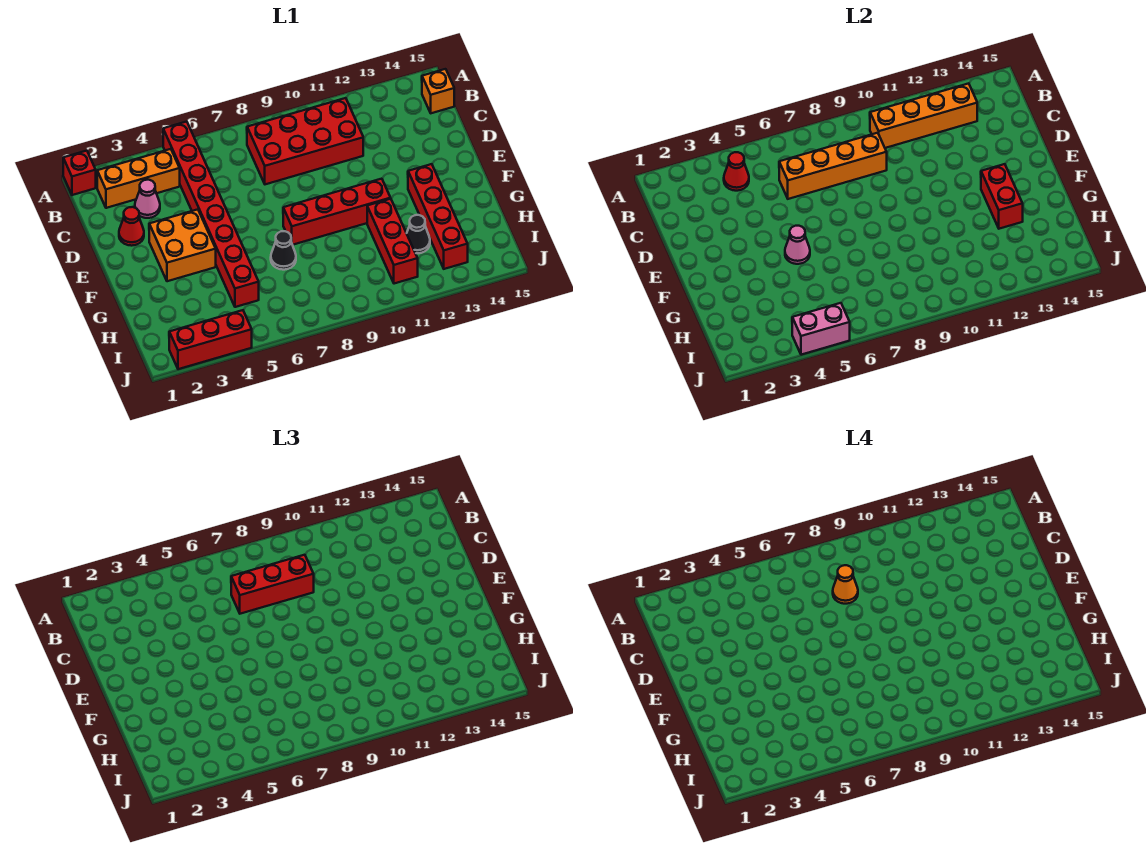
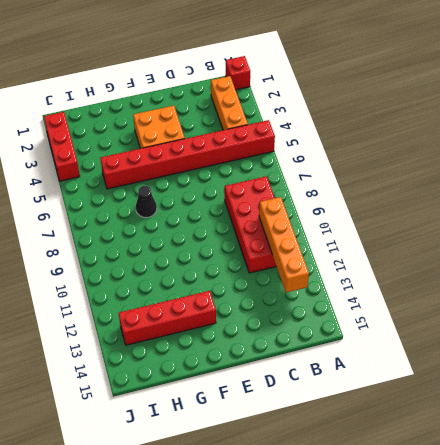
none -> orange brick B15 level 1
none -> pink cone C3 level 1
none -> red cone D2 level 1

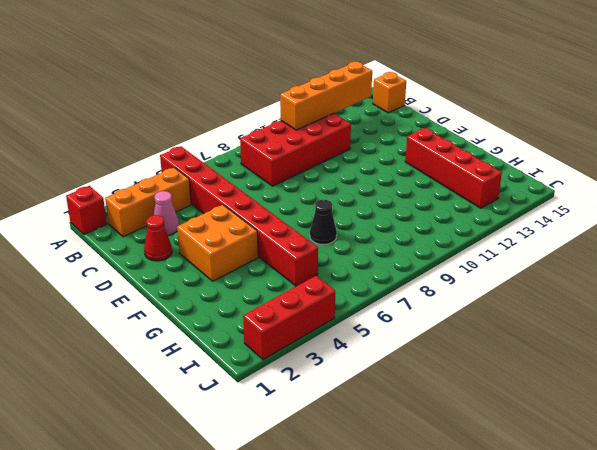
none -> red brick F8:F11 level 1
none -> red brick G11:I11 level 1
none -> black cone H12 level 1

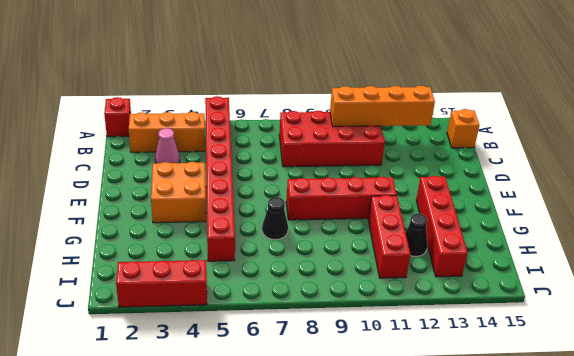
none -> red cone D2 level 1
none -> red cone B4 level 2
none -> orange brick C6:C9 level 2

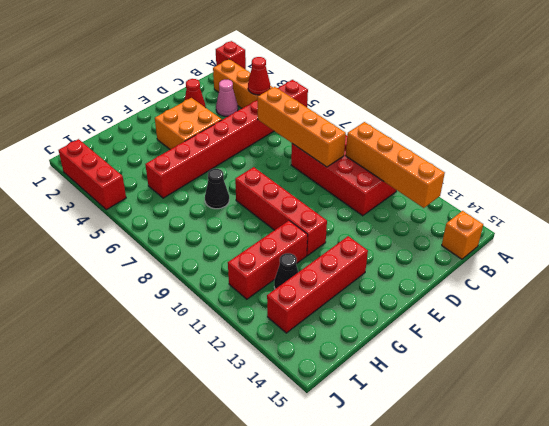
none -> pink cone F5 level 2
none -> red brick F13:G13 level 2
none -> pink brick J4:J5 level 2

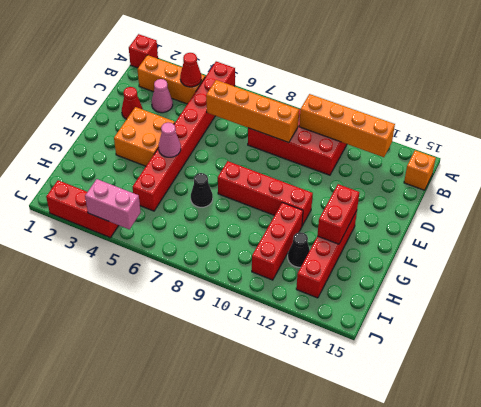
none -> red brick C7:C9 level 3
none -> orange cone C8 level 4

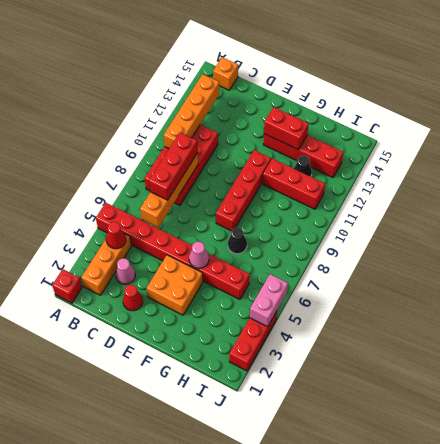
none -> orange cone C8 level 4

